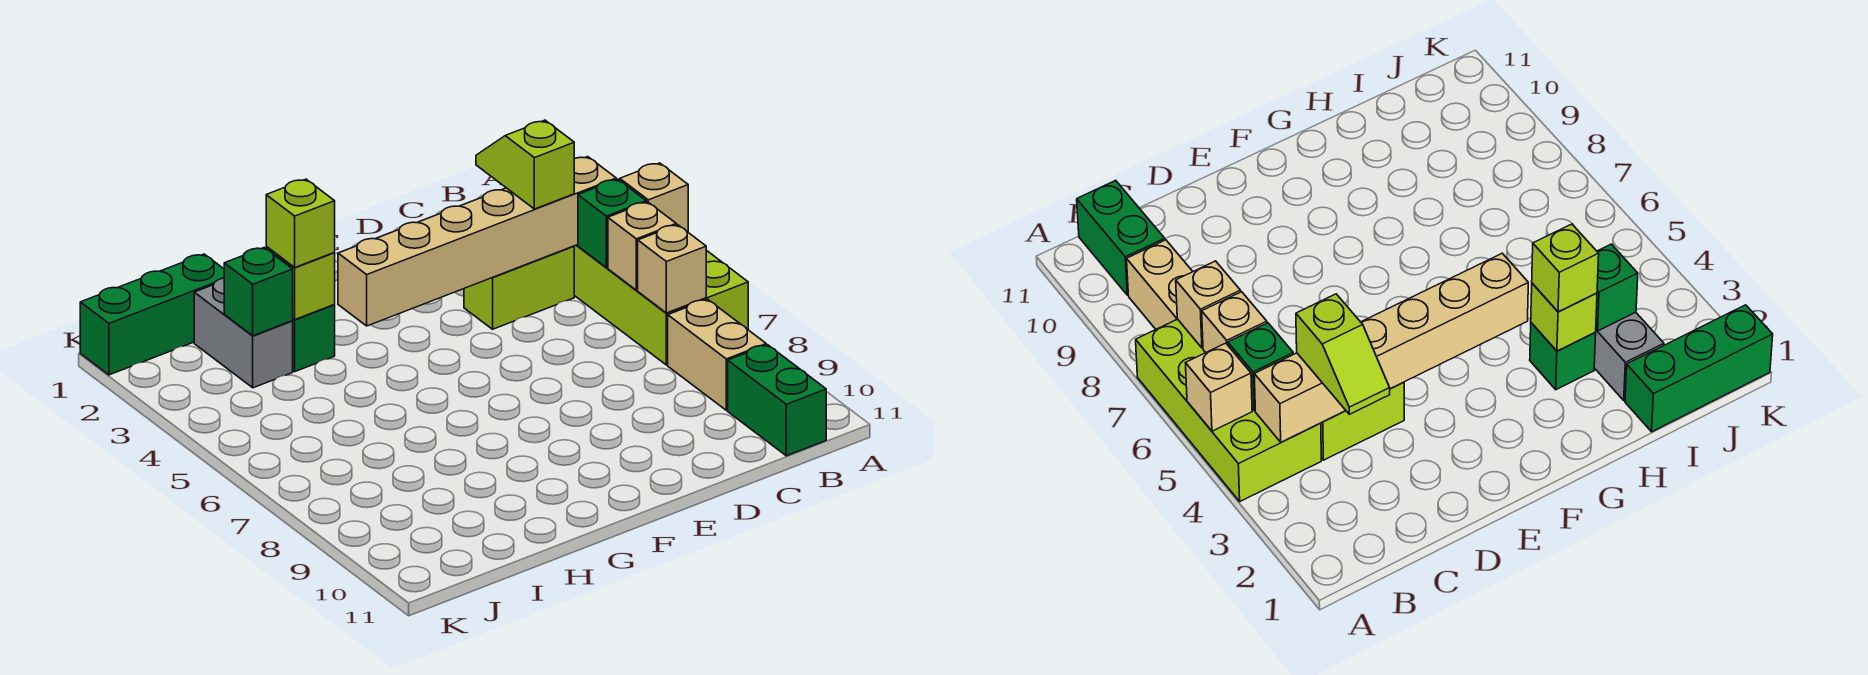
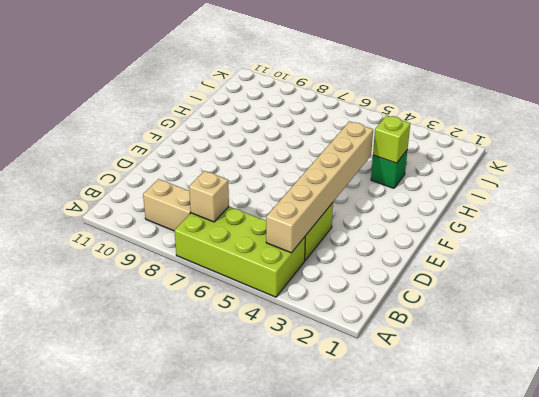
none -> green brick B10:B11 level 1
none -> green brick I1:K1 level 1
none -> grey brick I2:I3 level 1

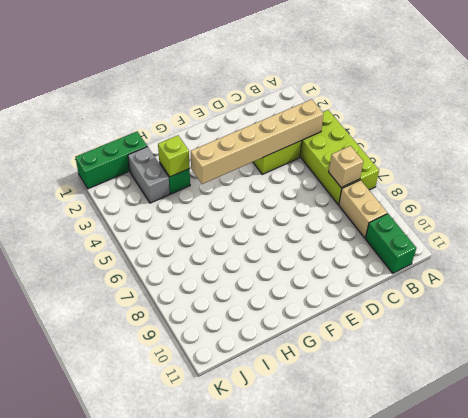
none -> tan brick A5 level 2
none -> green brick B5 level 2
none -> tan brick B6 level 2

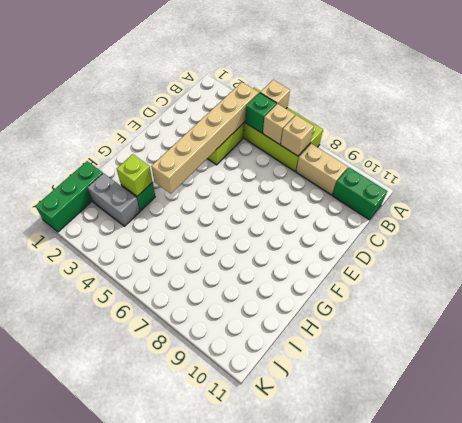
none -> green brick I3 level 2
none -> lime slope C3:C4 level 3 top 4
none -> lime brick H3 level 3

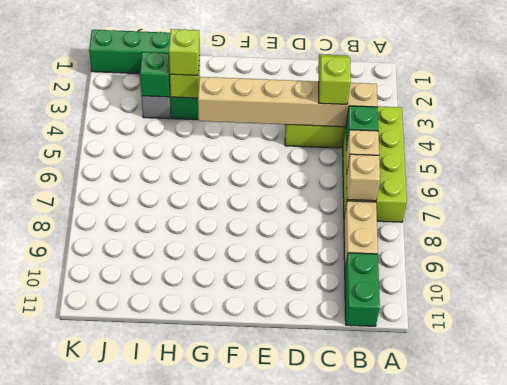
none -> tan brick A5 level 2

